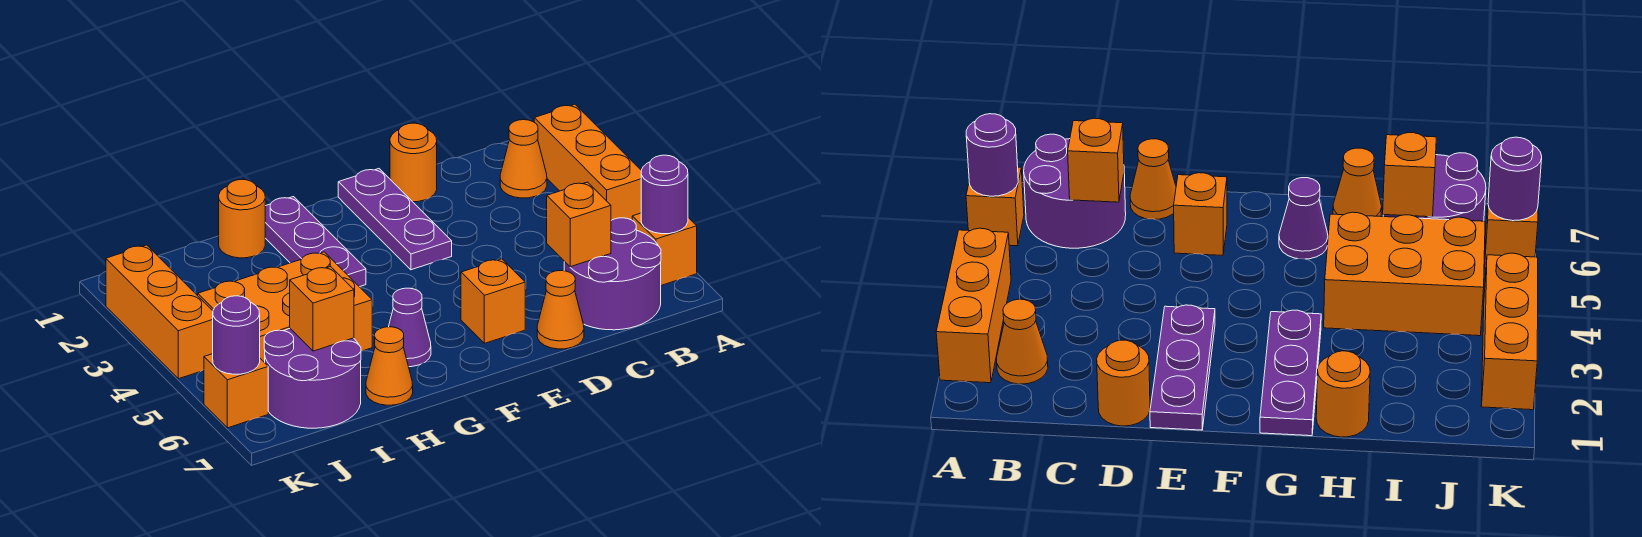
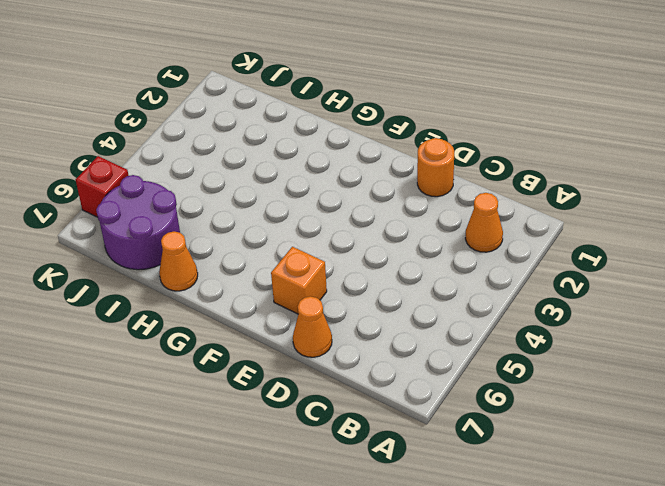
red brick K6 level 1 -> orange brick K6 level 1
none -> orange brick A2:A4 level 1
none -> orange brick A6 level 1
none -> purple round brick B6:C7 level 1

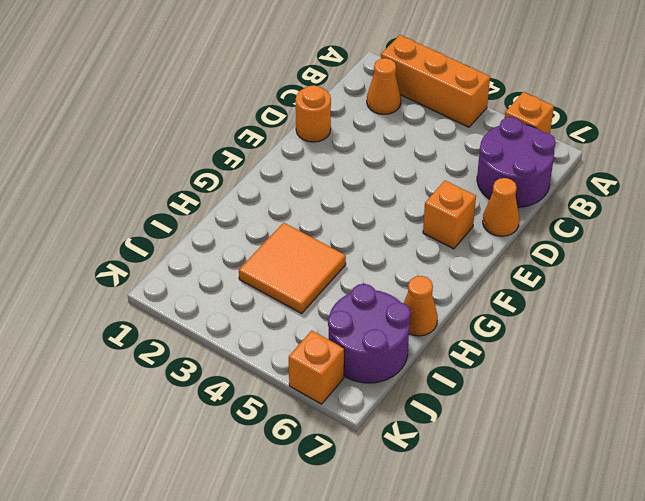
orange tile H3:I4 level 1 -> orange brick H4:J5 level 1
none -> purple plate E1:E3 level 1
none -> purple plate G1:G3 level 1
none -> purple cone G6 level 1

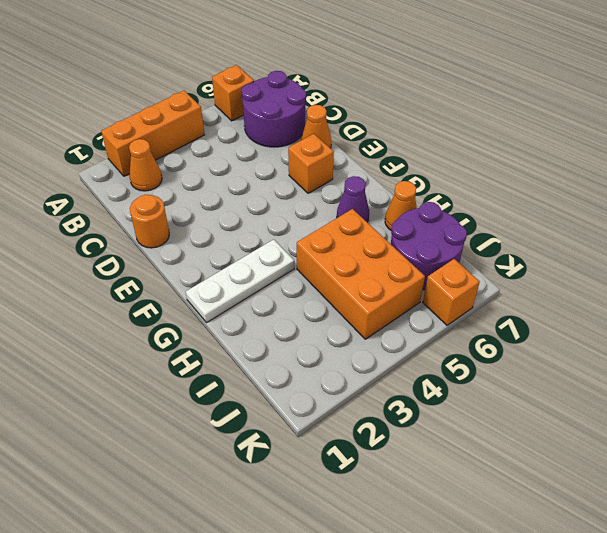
white plate G1:G3 level 1 -> purple plate G1:G3 level 1
none -> purple plate E1:E3 level 1
none -> orange round brick H1 level 1
none -> orange brick K2:K4 level 1

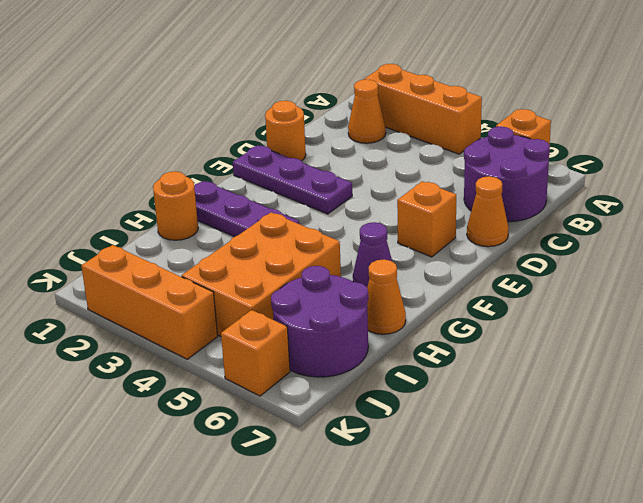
none -> purple round brick A6 level 2
none -> orange brick C6 level 2
none -> orange brick I6 level 2

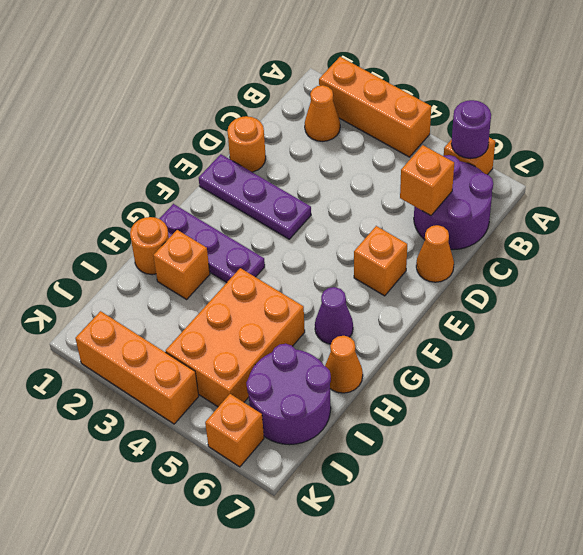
orange brick H2 level 1 -> orange brick I6 level 2
none -> purple round brick K6 level 2

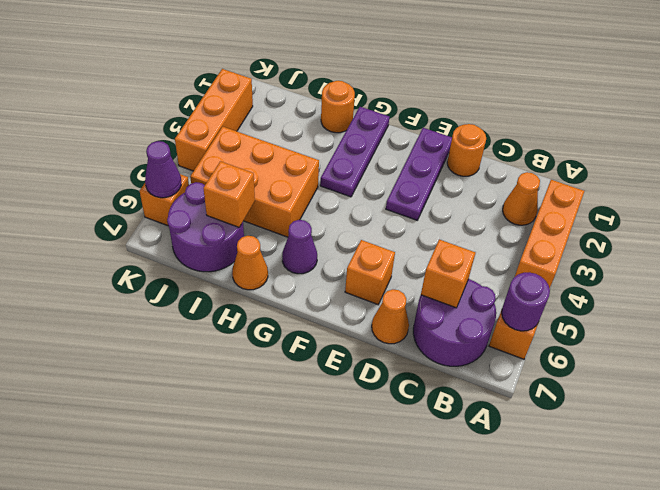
purple cone K6 level 2 -> purple round brick K6 level 2

